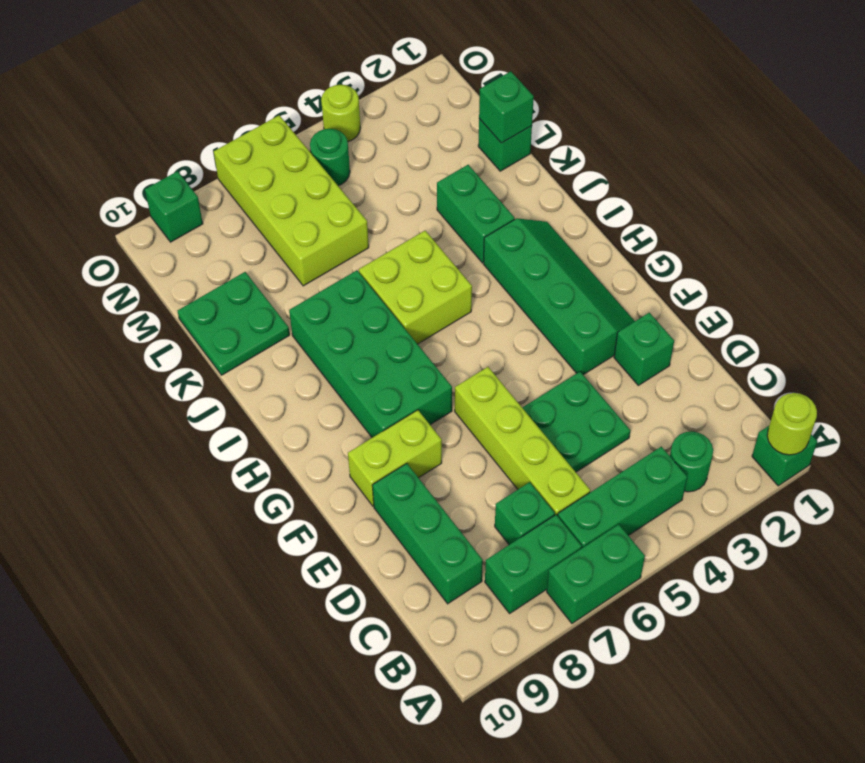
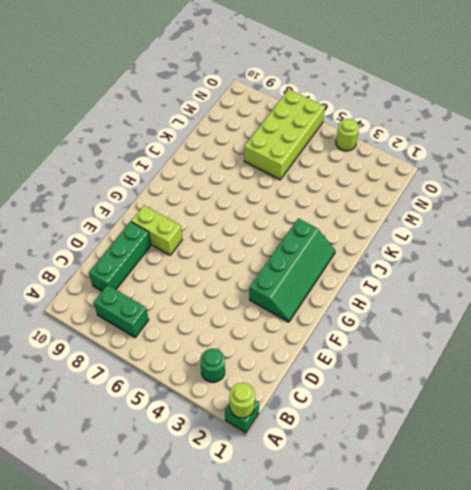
none -> green brick A6:A7 level 1
none -> green brick B4:B6 level 1
none -> lime brick C6:F6 level 1

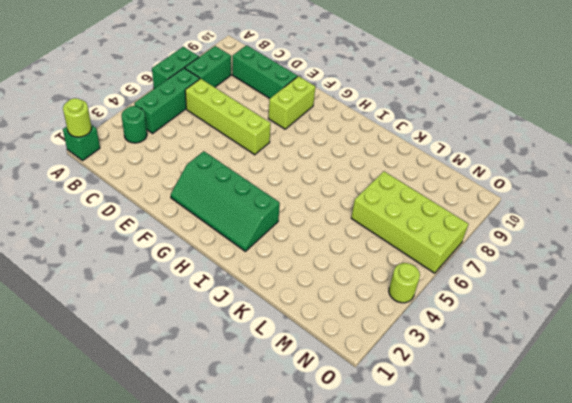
none -> green brick C7 level 1
none -> green plate D4:E5 level 1
none -> green brick E2 level 1

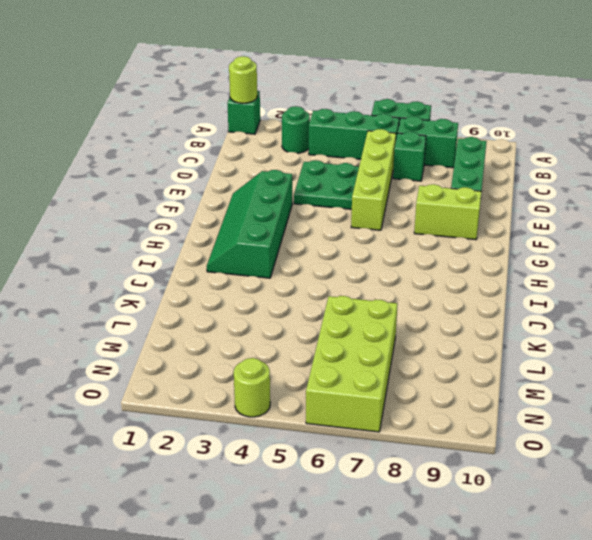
none -> green brick E2 level 1
none -> green brick G7:J8 level 1
none -> lime brick I5:J6 level 1

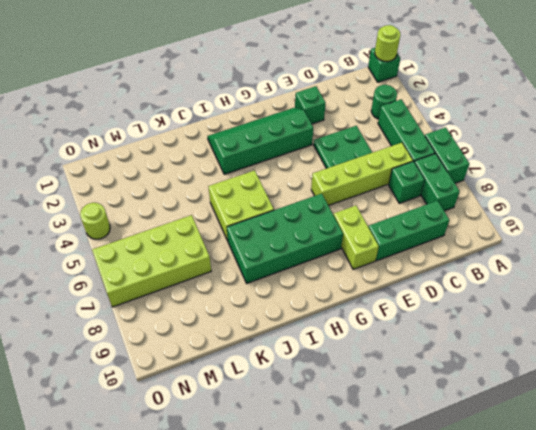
none -> green brick J3:K3 level 1
none -> green plate K9:L10 level 1
none -> green brick L1 level 1

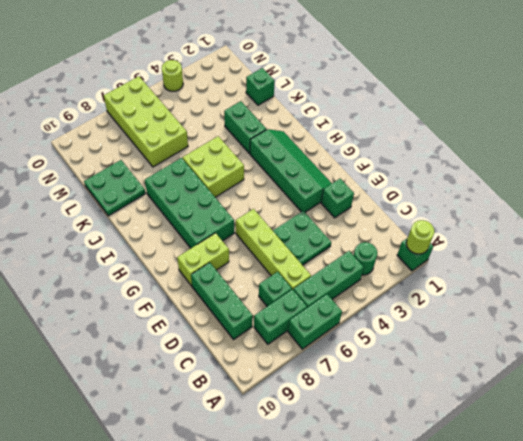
none -> green round brick N5 level 1
none -> green brick O9 level 1
none -> green brick L1 level 2

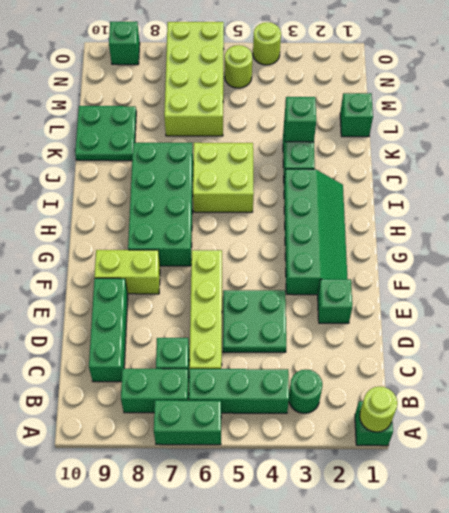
green brick K3 level 2 -> green brick L1 level 2
lime round brick N5 level 1 -> green round brick N5 level 1

